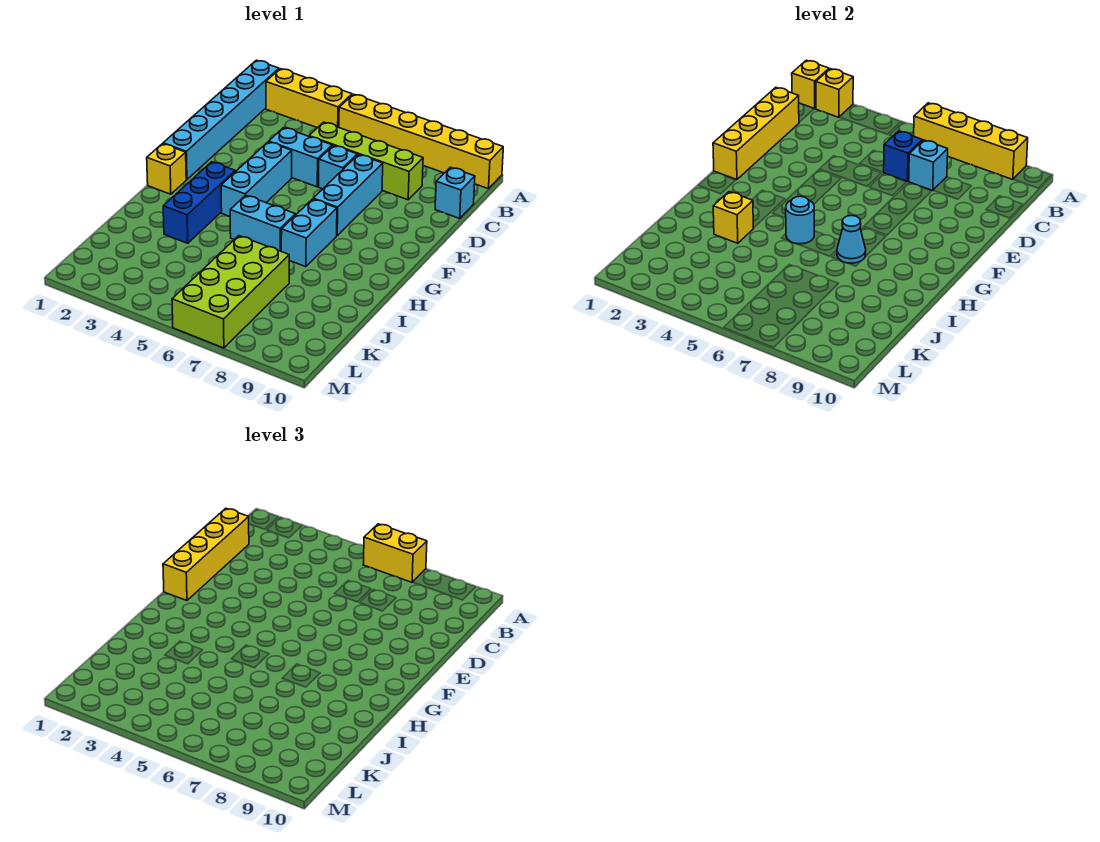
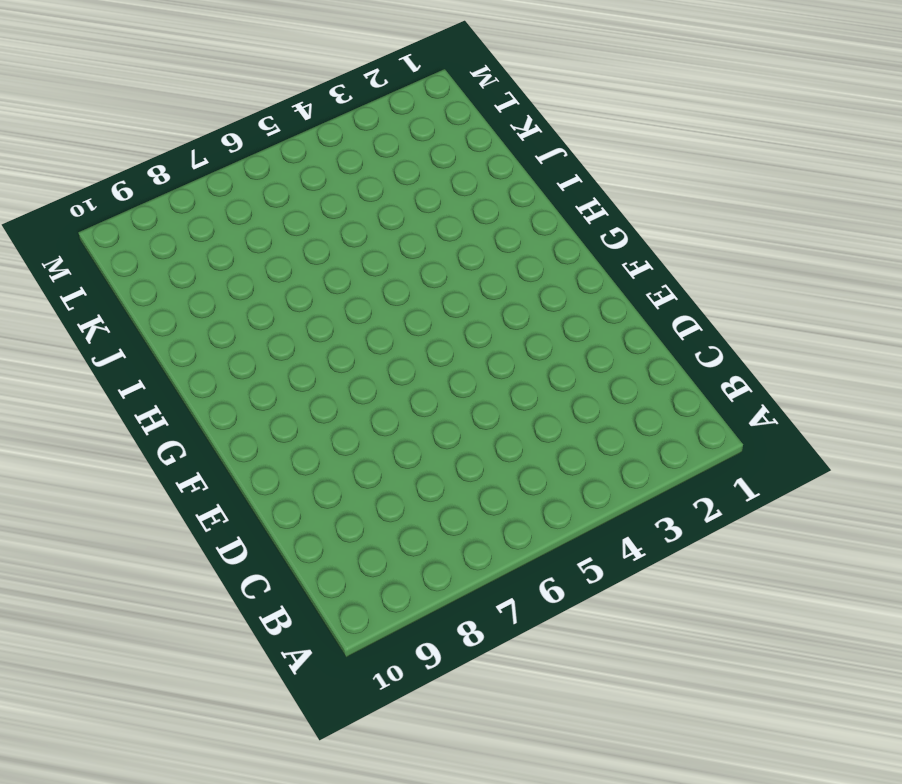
none -> cyan brick A1:F1 level 1
none -> yellow brick A2:A4 level 1
none -> yellow brick A5:A10 level 1

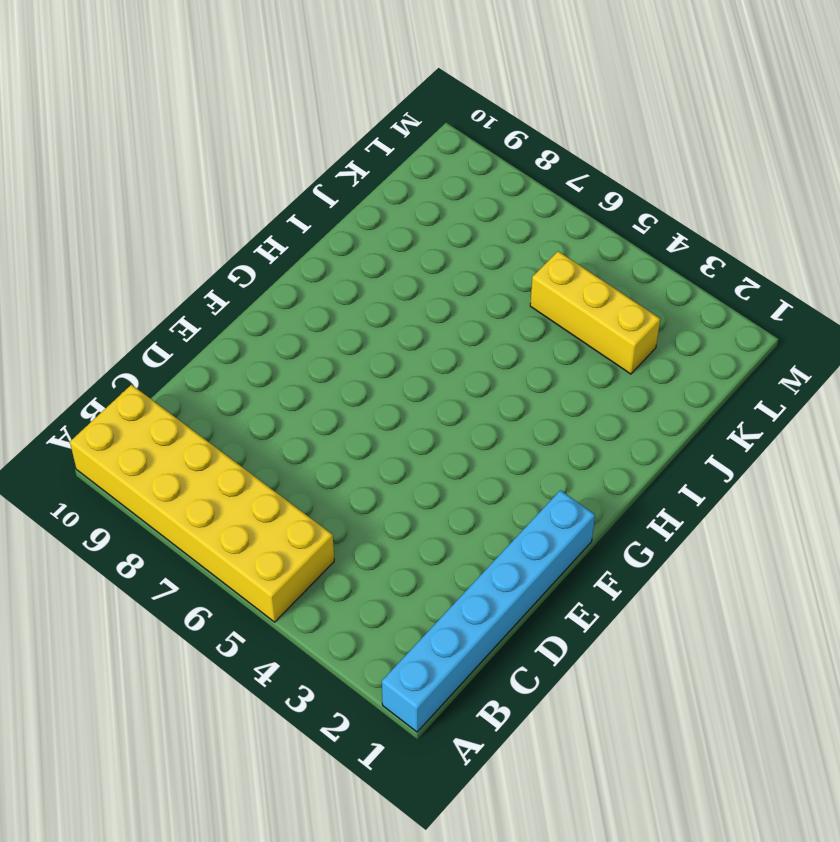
yellow brick A5:B10 level 1 -> yellow brick A5:A10 level 1
yellow brick K3:K5 level 1 -> yellow brick A2:A4 level 1
none -> lime brick C5:C8 level 1
none -> cyan brick C10 level 1
none -> cyan brick D4:D5 level 1

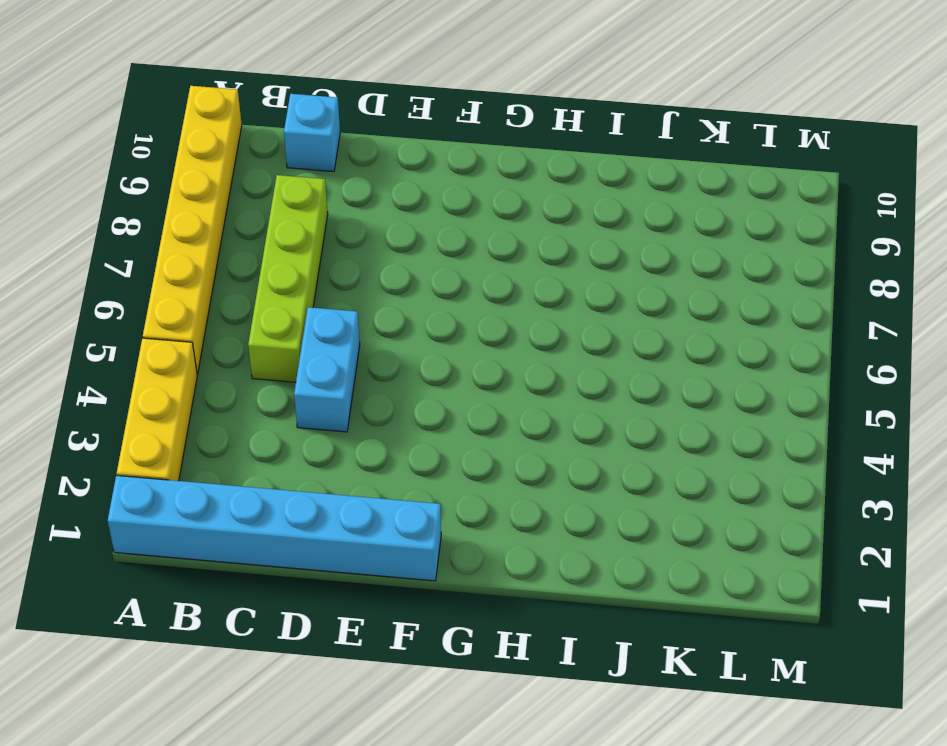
none -> cyan brick D6 level 1
none -> cyan brick D7:F7 level 1
none -> cyan brick E4:G4 level 1

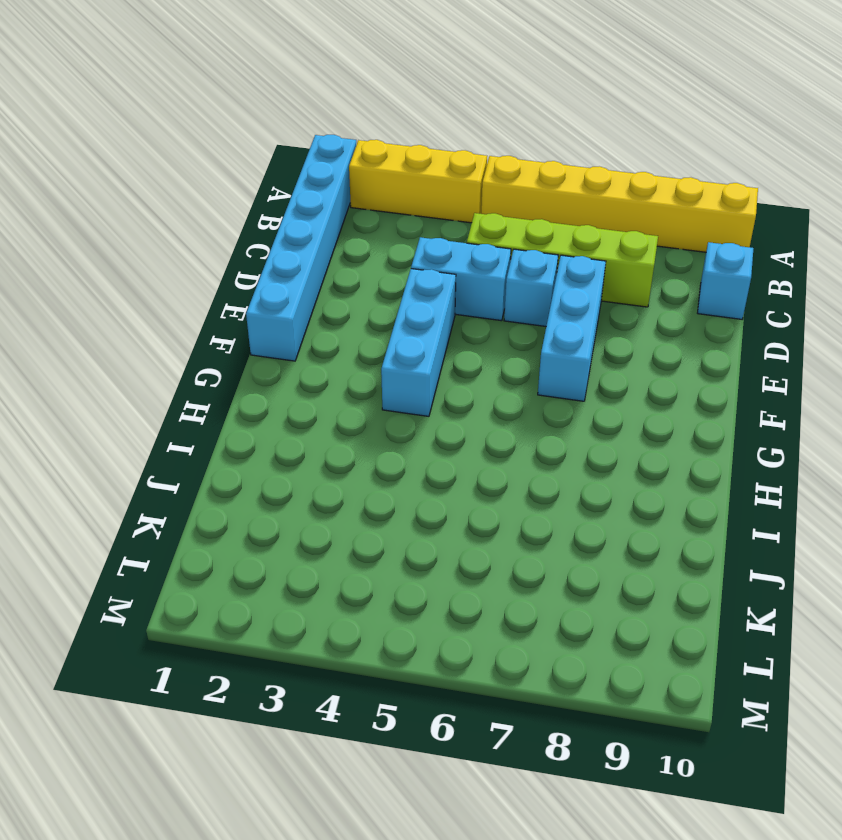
none -> yellow brick G1 level 1
none -> blue brick G3:I3 level 1
none -> cyan brick G7:H7 level 1

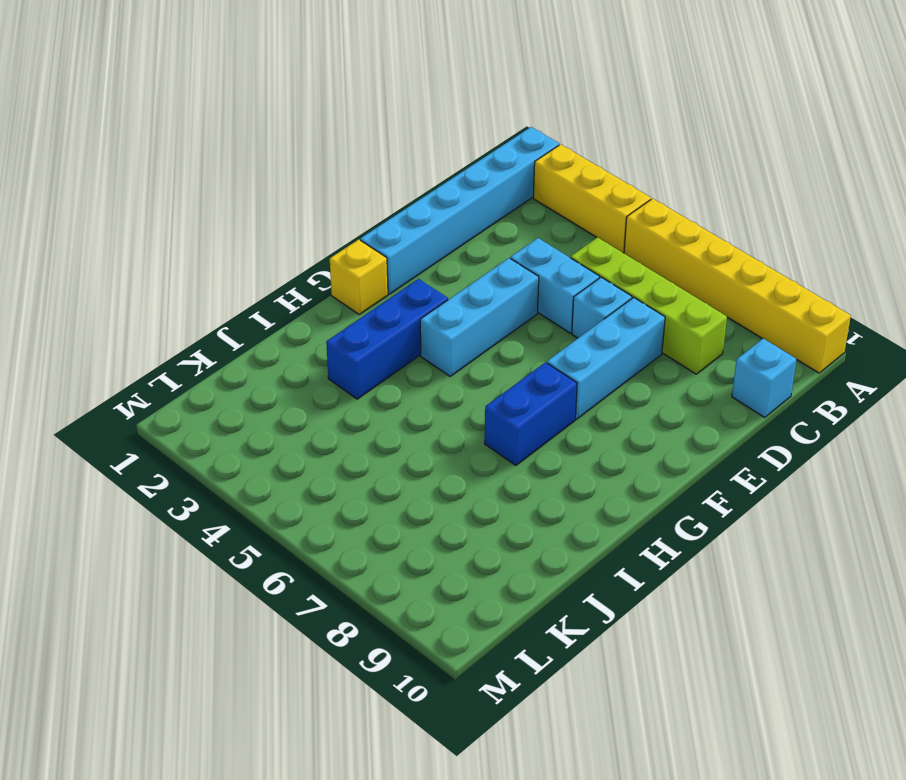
blue brick G7:H7 level 1 -> cyan brick G7:H7 level 1
none -> cyan brick H5:H6 level 1
none -> lime brick J6:M7 level 1
none -> yellow brick A1 level 2

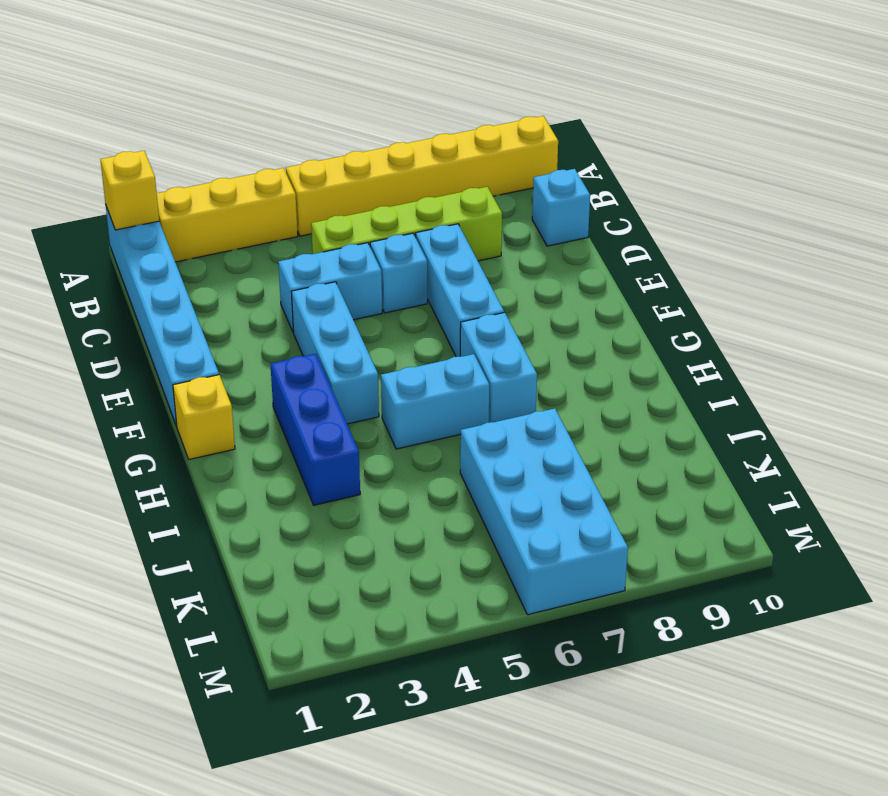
cyan brick J6:M7 level 1 -> lime brick J6:M7 level 1
none -> yellow brick A2 level 2
none -> yellow brick A6:A9 level 2
none -> yellow brick C1:F1 level 2

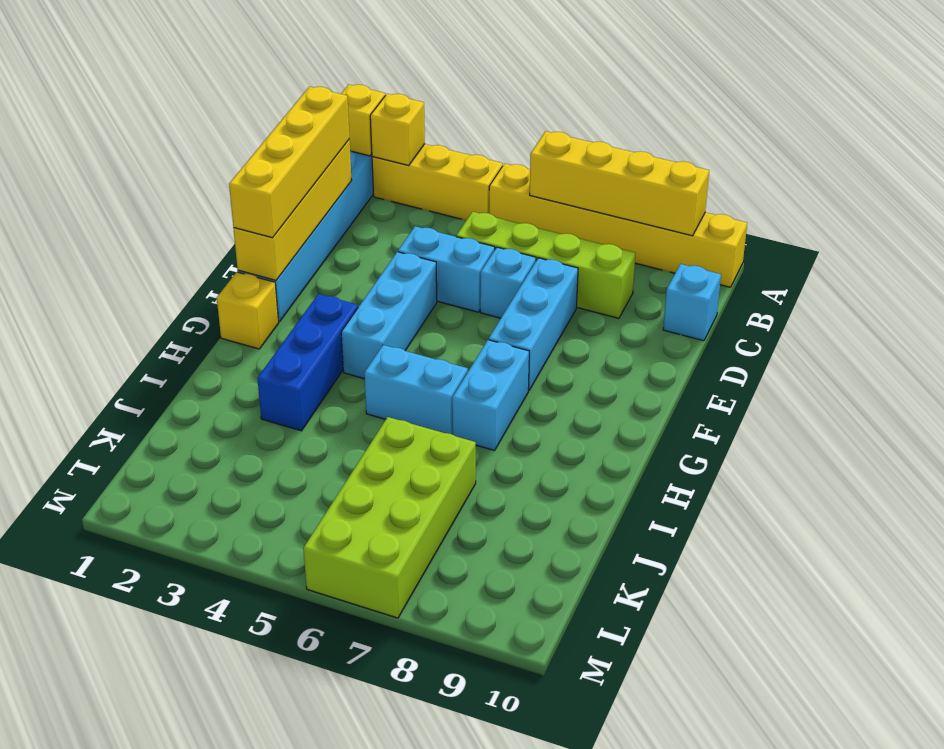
none -> blue brick C6 level 2
none -> cyan brick C7 level 2
none -> cyan round brick H5 level 2

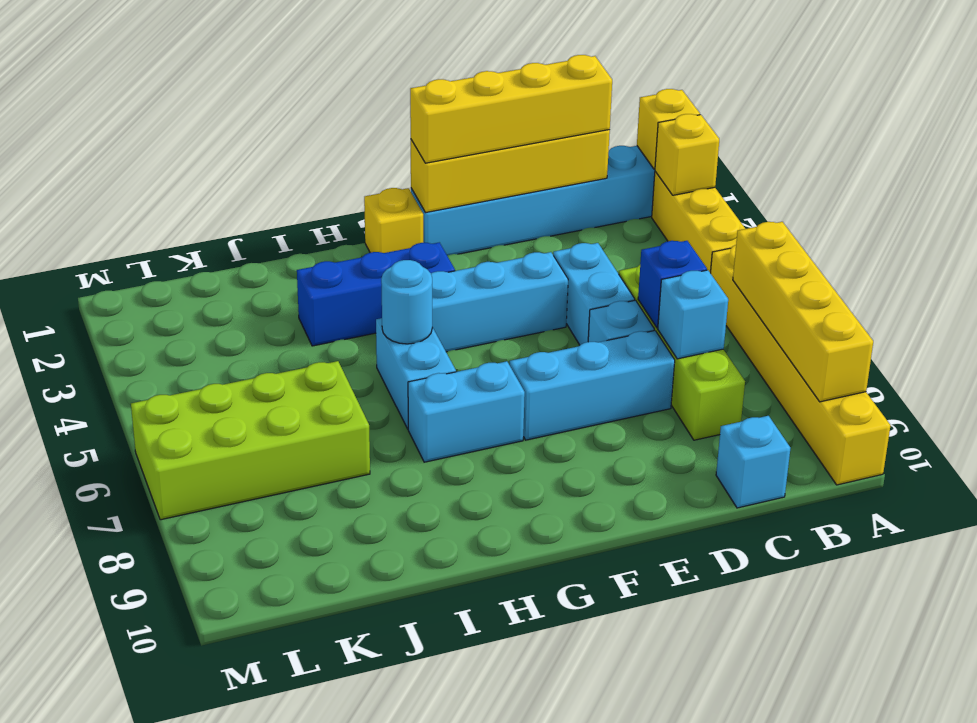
none -> cyan cone H7 level 2
none -> yellow brick I3 level 2
none -> yellow brick A6:A7 level 3

